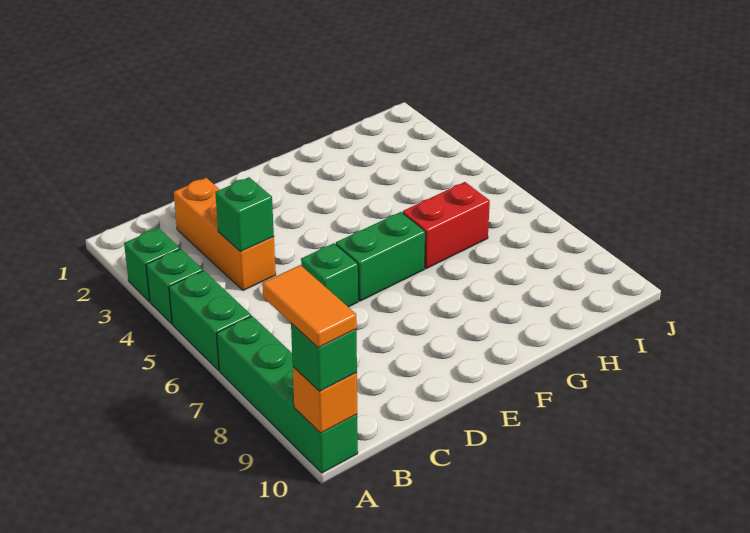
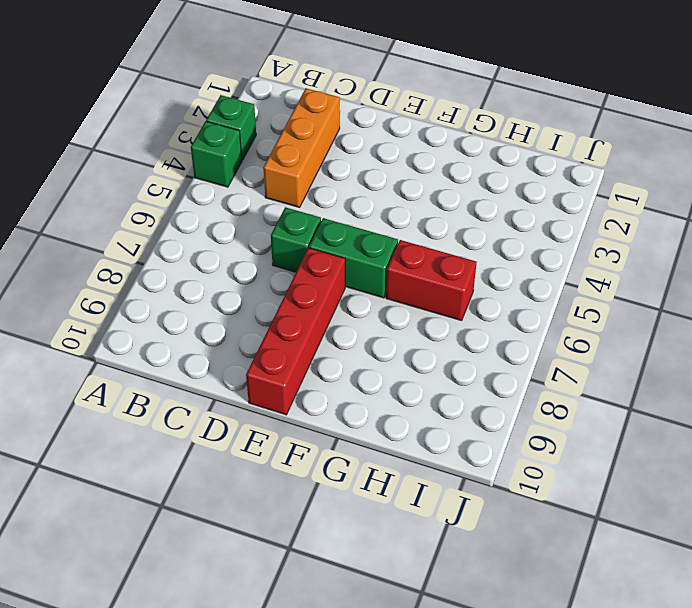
red brick E7:E10 level 1 -> none
none -> green brick A5:A6 level 1
none -> green brick A7:A10 level 1
none -> orange brick A10 level 2

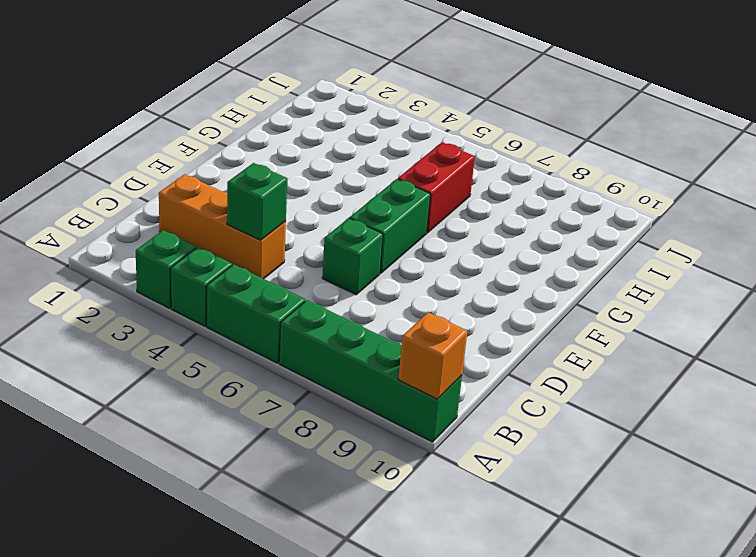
none -> green brick A10 level 3
none -> orange tile A9:A10 level 4

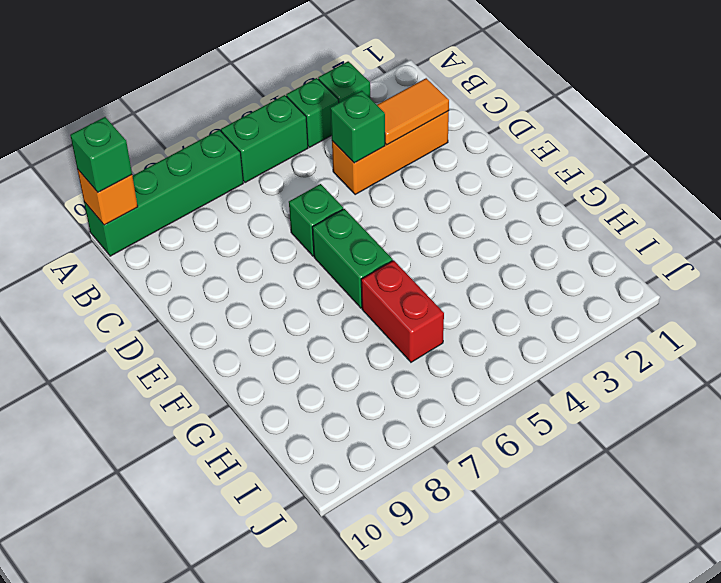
orange tile C2:C3 level 2 -> orange tile A9:A10 level 4

